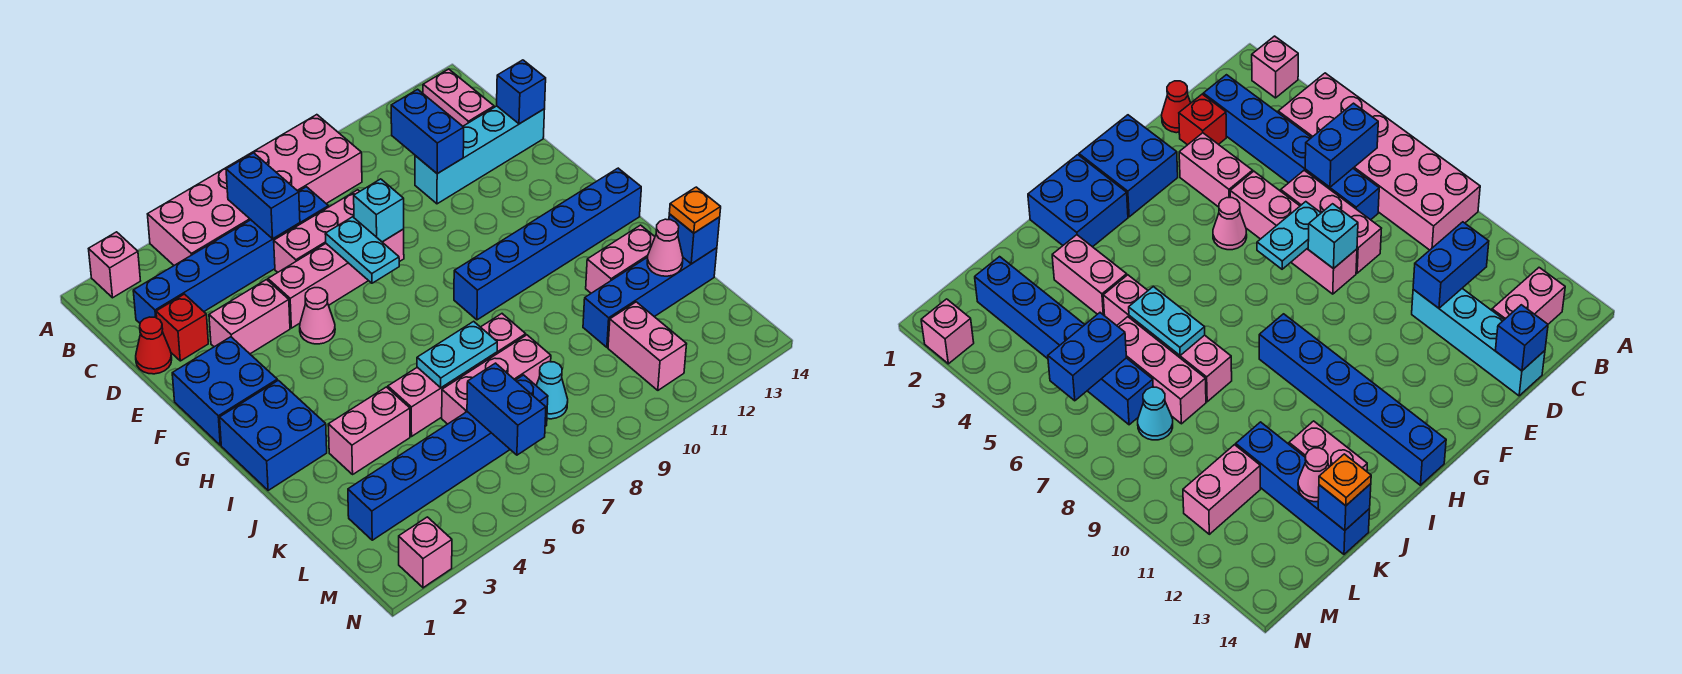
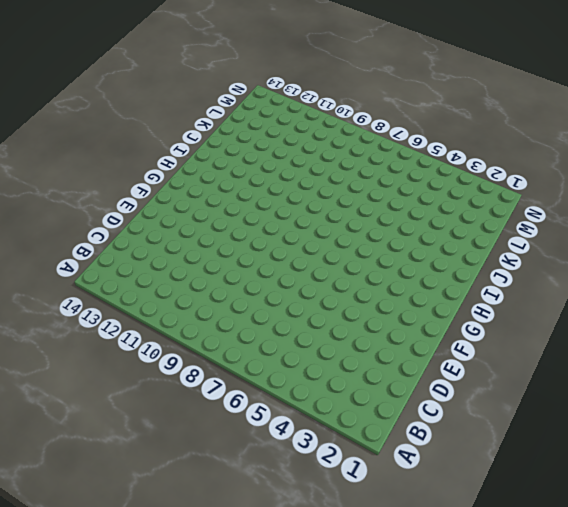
none -> pink brick A2 level 1
none -> pink brick A4:B9 level 1
none -> pink brick B13:C13 level 1
none -> blue brick C2:C7 level 1

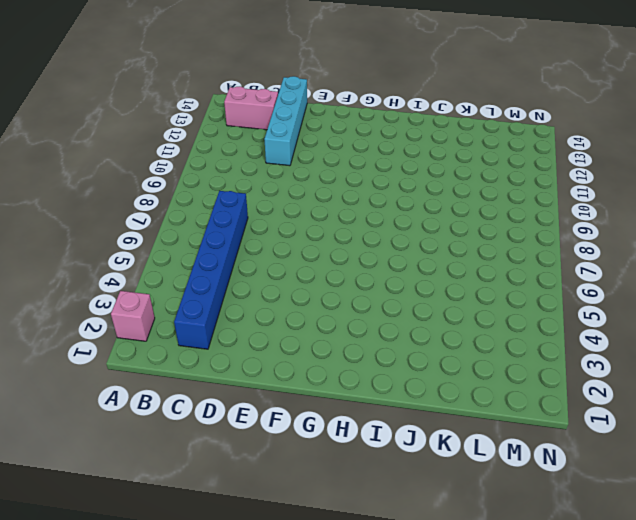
none -> pink brick A4:B9 level 1
none -> red cone D1 level 1
none -> red brick D2 level 1
none -> pink brick D6:D8 level 1

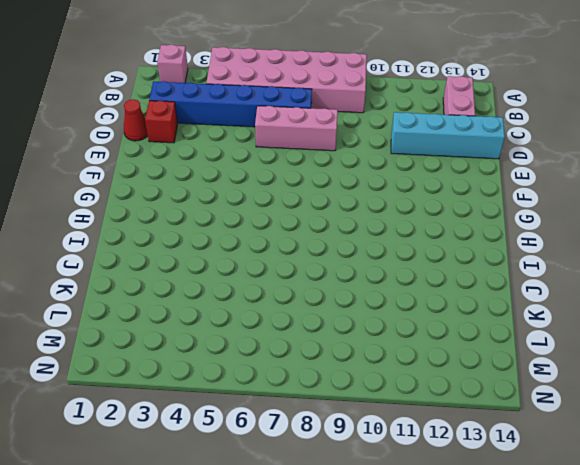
none -> pink brick E3:E4 level 1
none -> pink brick E5:E8 level 1
none -> blue brick F1:G2 level 1
none -> pink cone F5 level 1

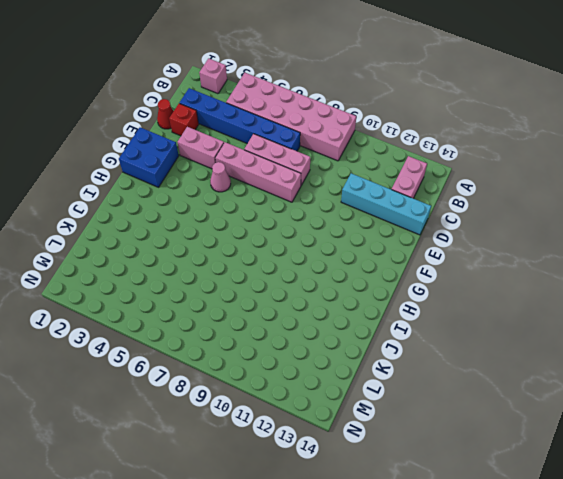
none -> blue brick H1:I2 level 1
none -> blue brick H9:H14 level 1
none -> pink brick J3:J4 level 1
none -> pink brick J5:J8 level 1

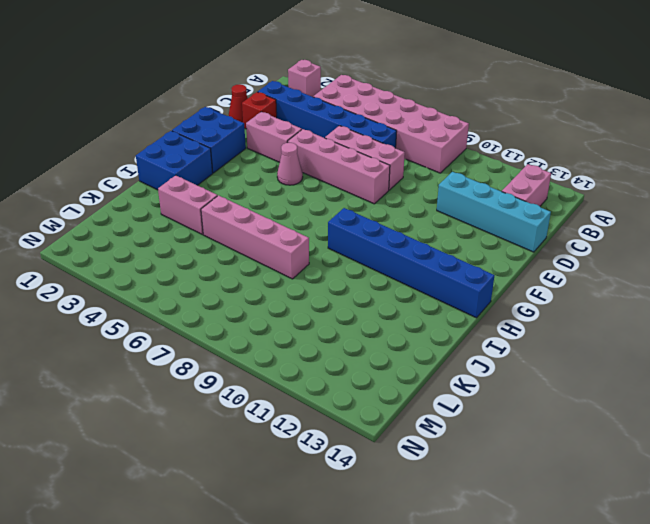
none -> pink brick J12:J13 level 1
none -> pink brick K6:K8 level 1
none -> blue brick K11:K14 level 1
none -> blue brick L2:L7 level 1

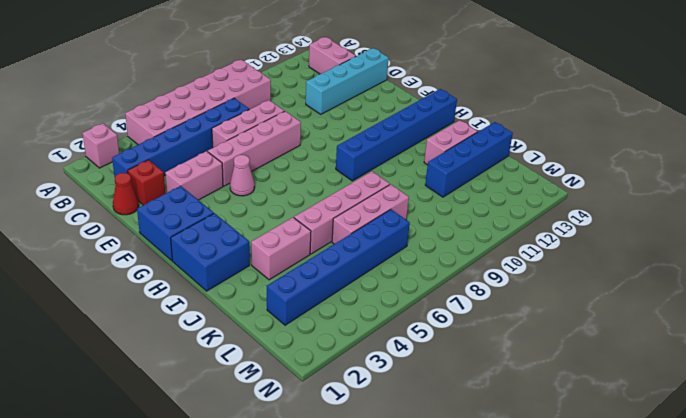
none -> cyan cone L8 level 1
none -> pink brick L11:M11 level 1
none -> pink brick N2 level 1
none -> blue brick B6:C6 level 2

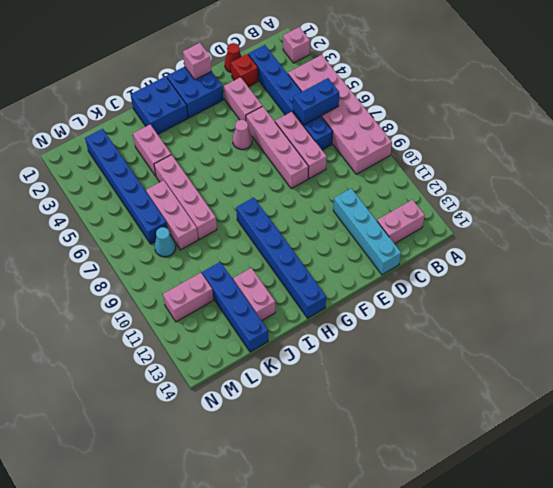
pink brick F1 level 2 -> pink brick N2 level 1
none -> blue brick C11:D11 level 2
none -> blue brick D14 level 2
none -> cyan plate E7:F7 level 2
none -> cyan brick E8 level 2

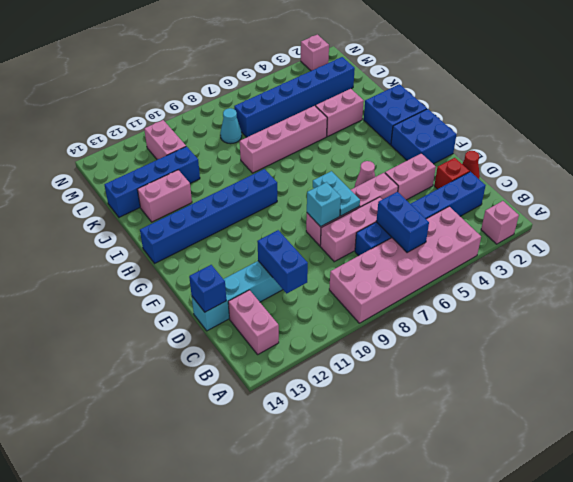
none -> pink brick K6:K8 level 1
none -> cyan plate J6:J7 level 2
none -> pink cone K13 level 2
none -> blue brick K14 level 2

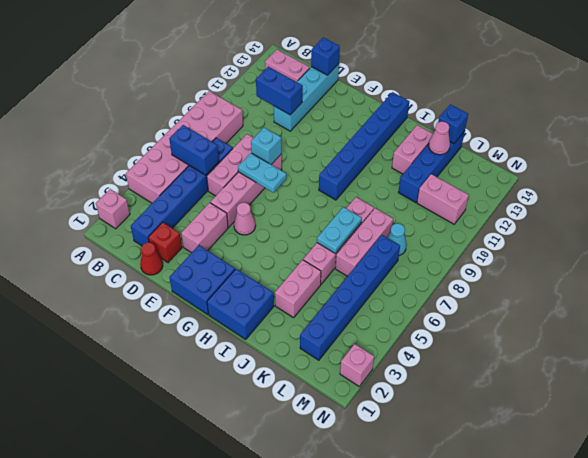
none -> blue brick L6:M6 level 2
none -> orange plate K14 level 3

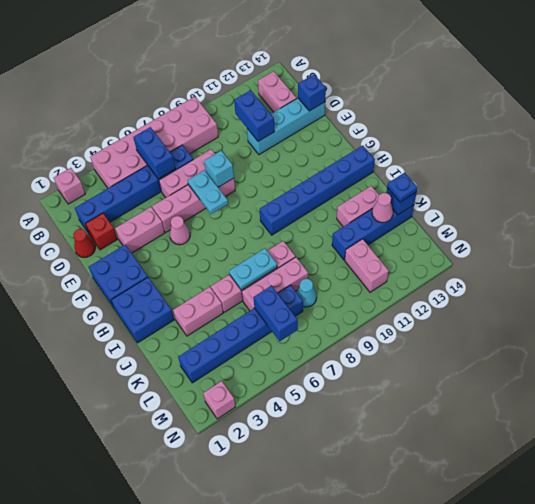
blue plate K14 level 3 -> orange plate K14 level 3

